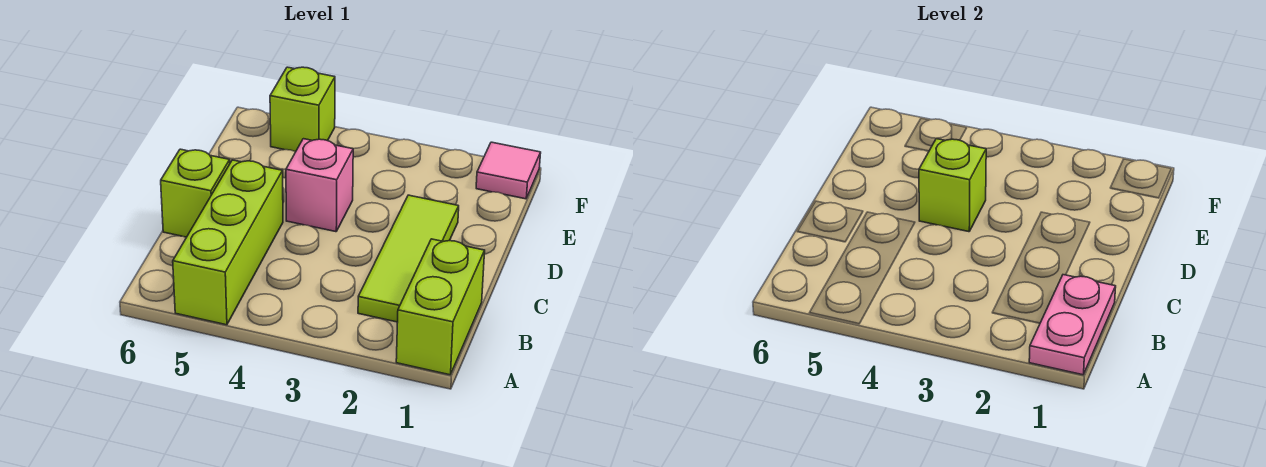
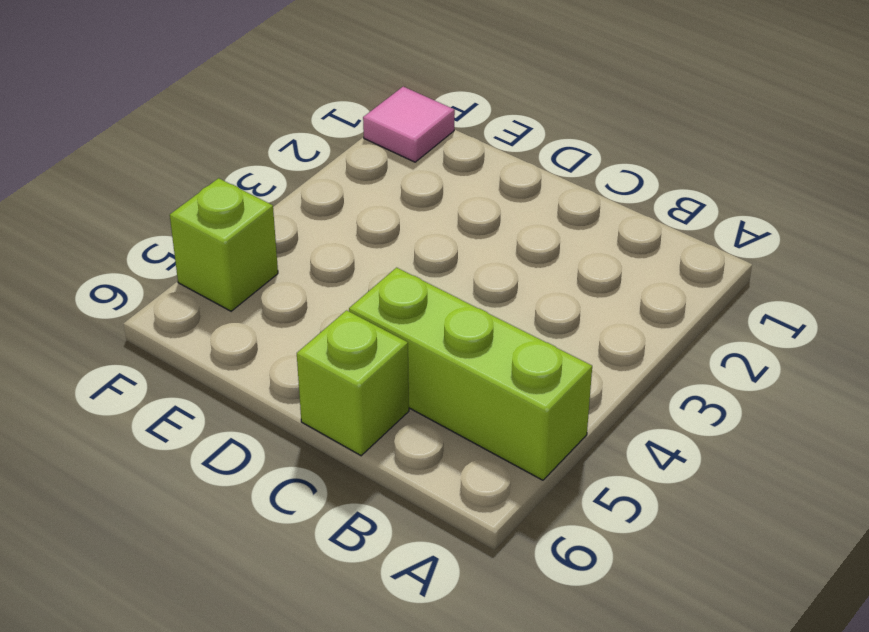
none -> lime brick A1:B1 level 1
none -> lime tile B2:D2 level 1

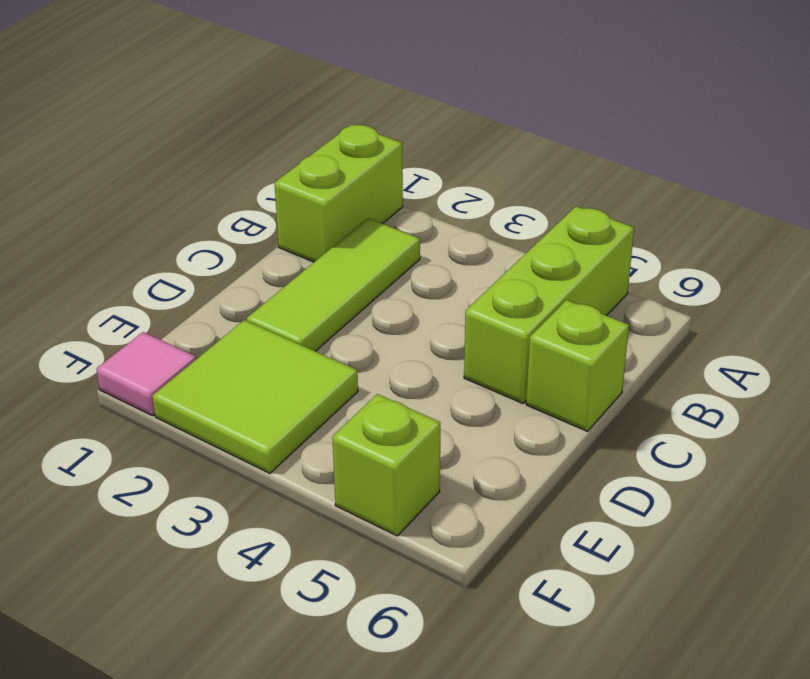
lime tile E2:F3 level 1 -> none
none -> pink brick D4 level 1
none -> pink plate A1:B1 level 2

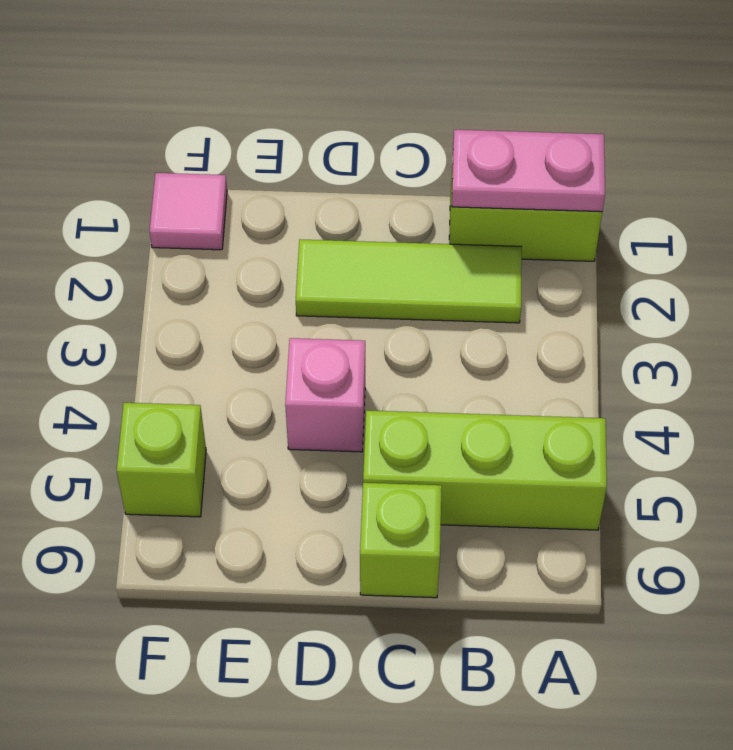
none -> lime brick D4 level 2

